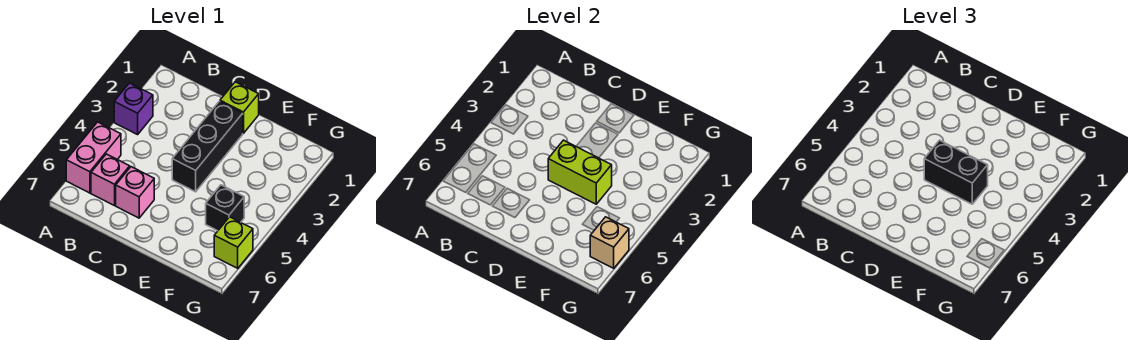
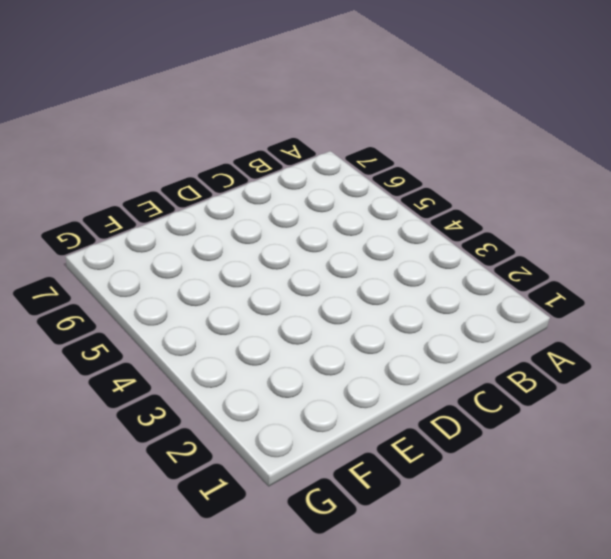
none -> purple brick A3 level 1
none -> pink brick A5:A6 level 1

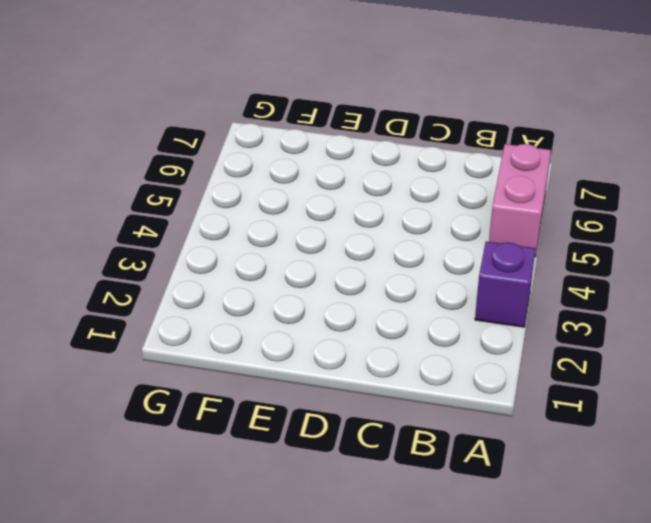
none -> pink brick B6 level 1
none -> pink brick C6 level 1

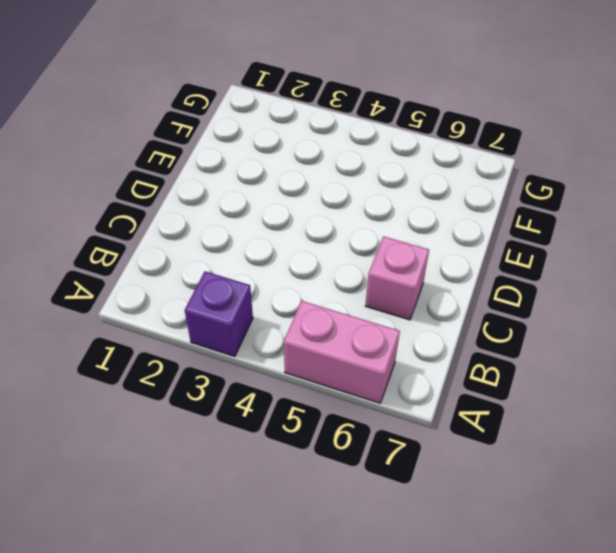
none -> pink brick B6 level 1
none -> lime brick D1 level 1

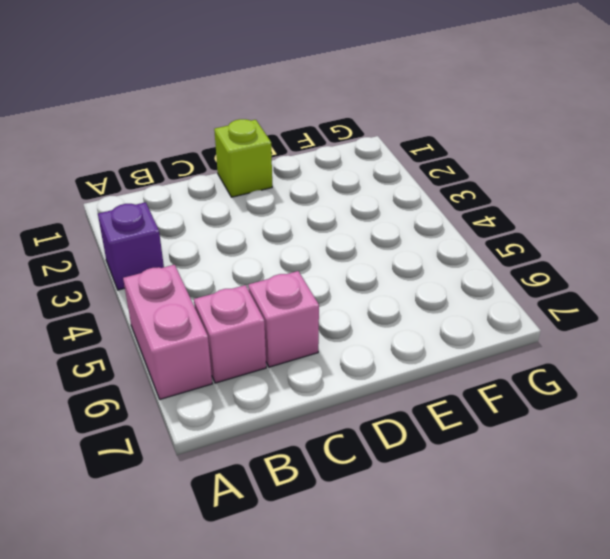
none -> black brick D2:D4 level 1
none -> black brick F5 level 1

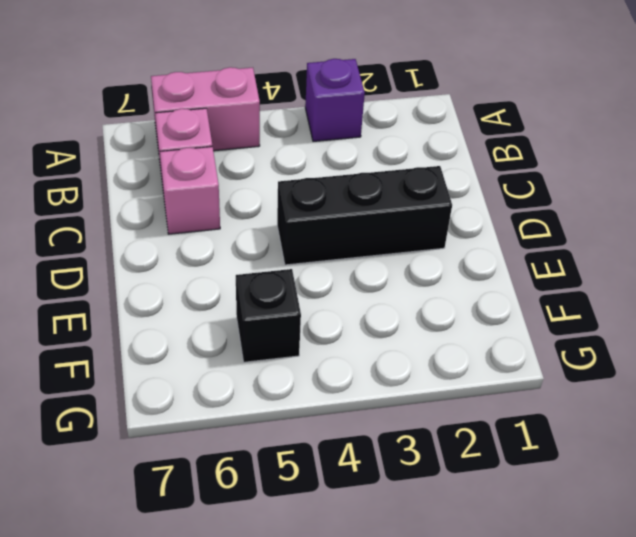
none -> lime brick D1 level 1
none -> lime brick G6 level 1

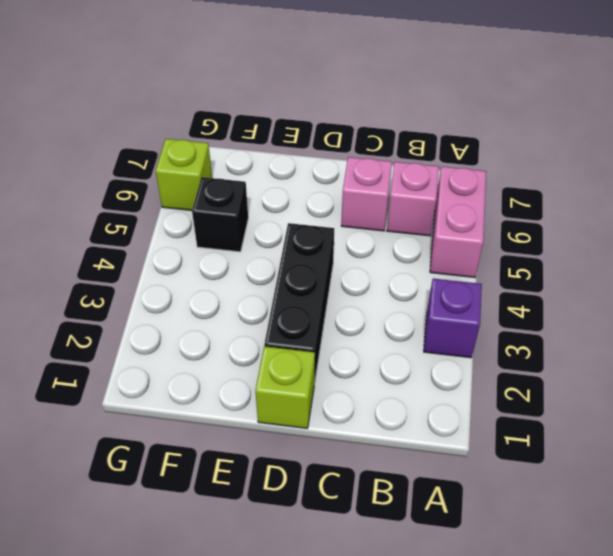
none -> lime brick D4:E4 level 2
none -> tan brick G6 level 2

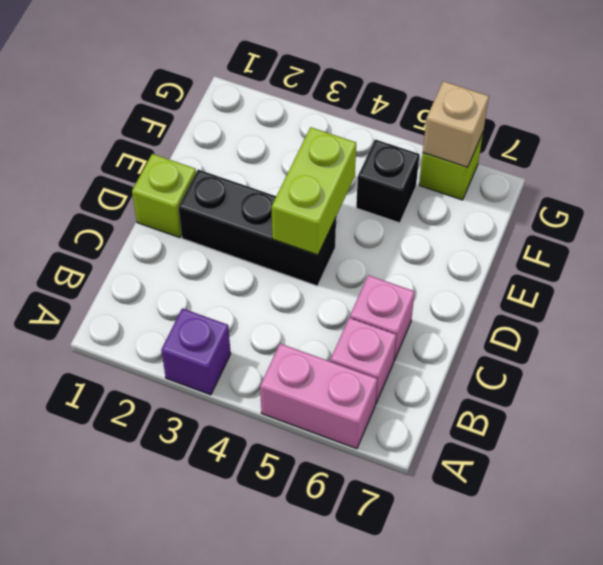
none -> black brick D4:E4 level 3

